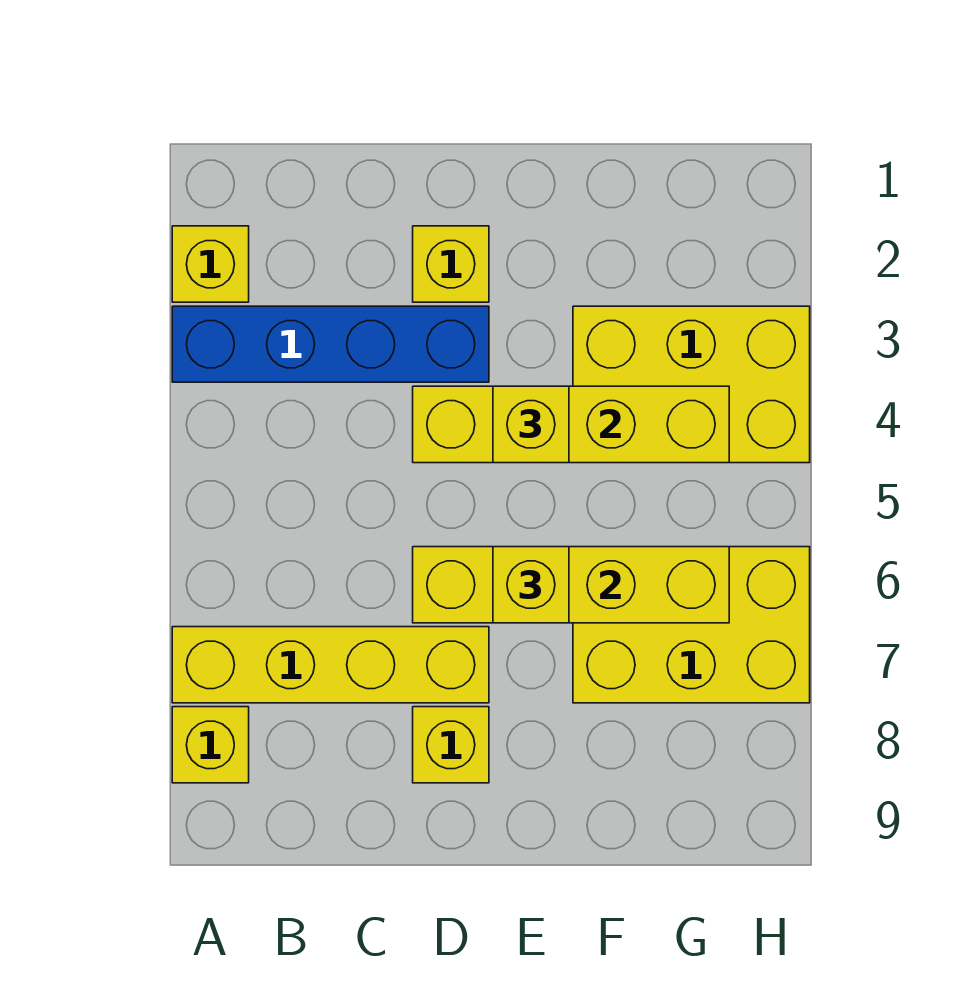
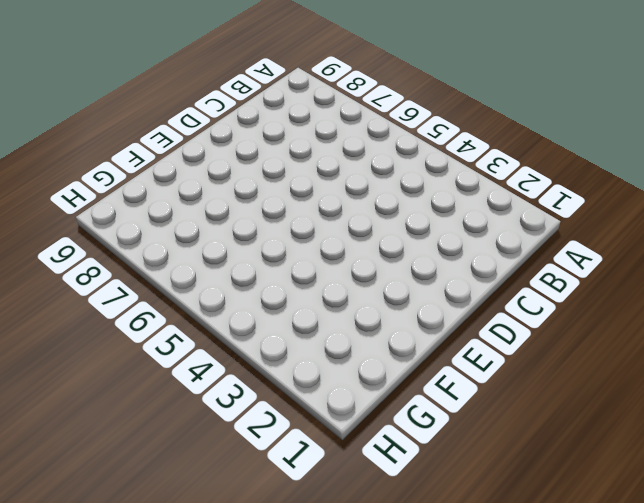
none -> yellow brick A2 level 1
none -> blue brick A3:D3 level 1
none -> yellow brick A7:D7 level 1

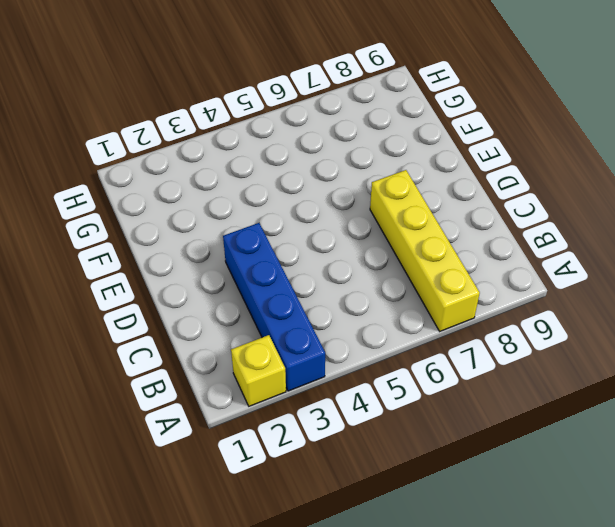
none -> yellow brick A8 level 1
none -> yellow brick D2 level 1
none -> yellow brick D8 level 1

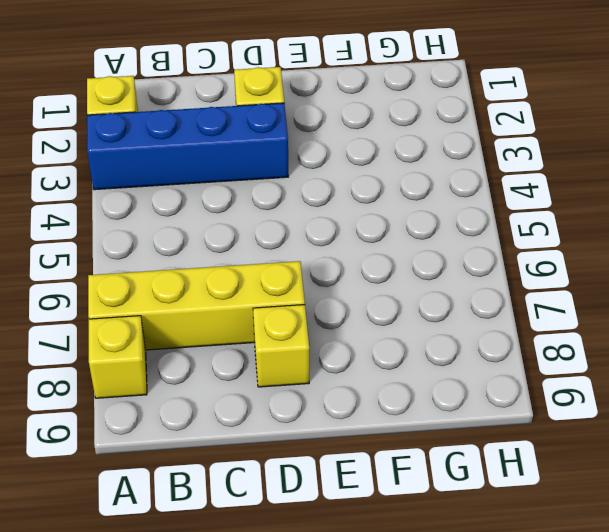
none -> yellow brick F3:H4 level 1
none -> yellow brick F6:H7 level 1
none -> yellow brick D4:G4 level 2

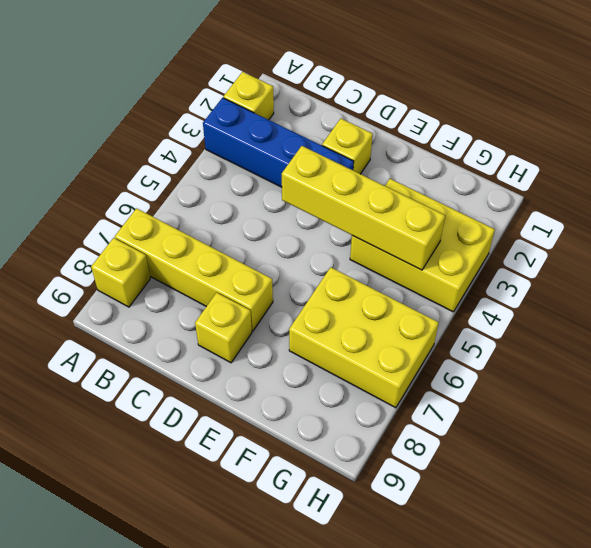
none -> yellow brick D6:G6 level 2
none -> yellow brick E4 level 3
none -> yellow brick E6 level 3

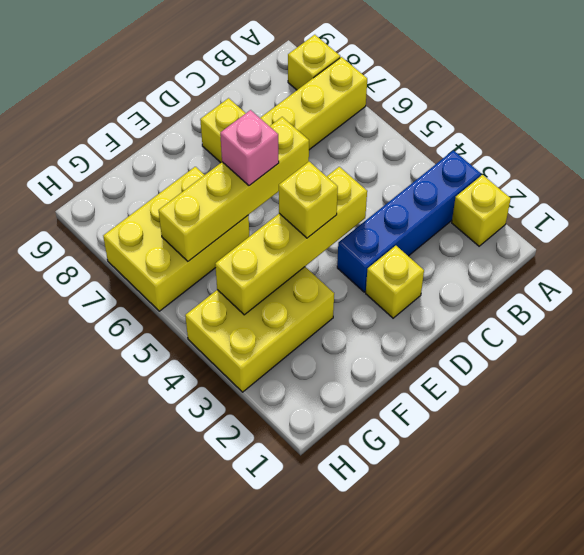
pink brick E6 level 3 -> yellow brick E6 level 3

